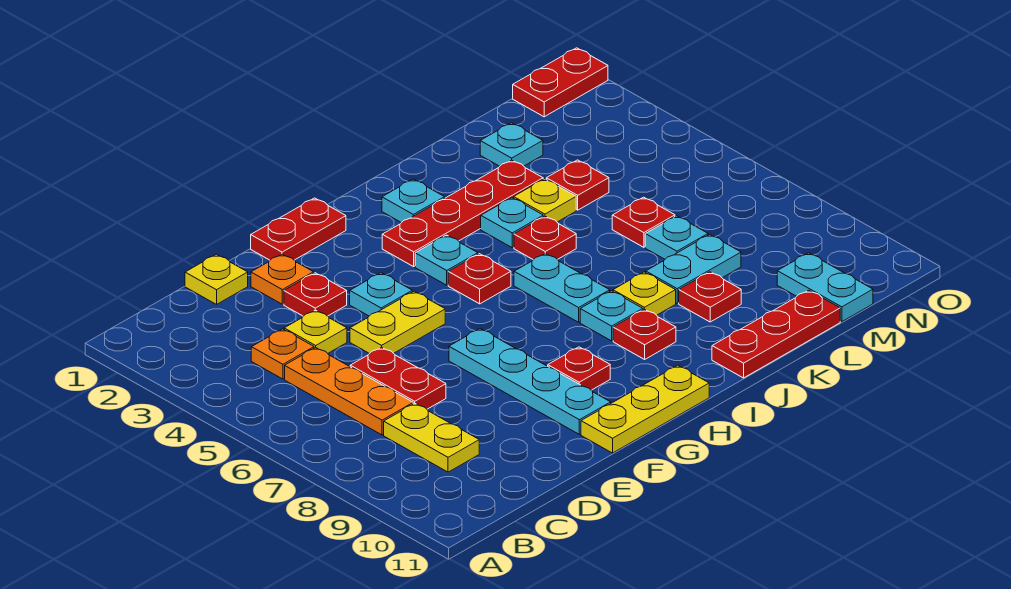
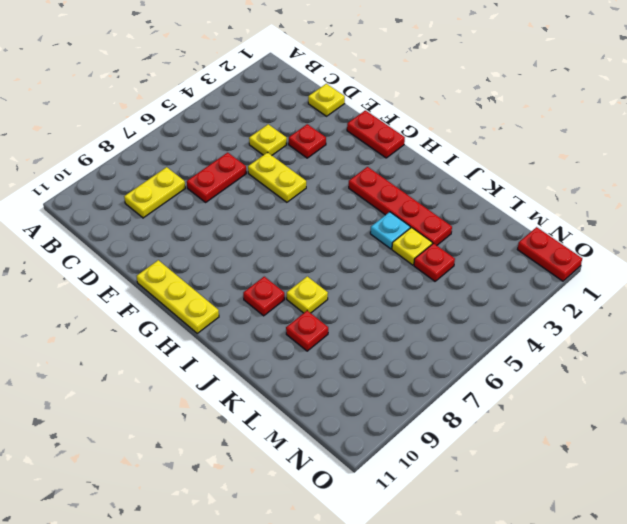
none -> orange plate C4 level 1
none -> orange plate C5:C7 level 1
none -> orange plate E2 level 1
none -> cyan plate F4 level 1

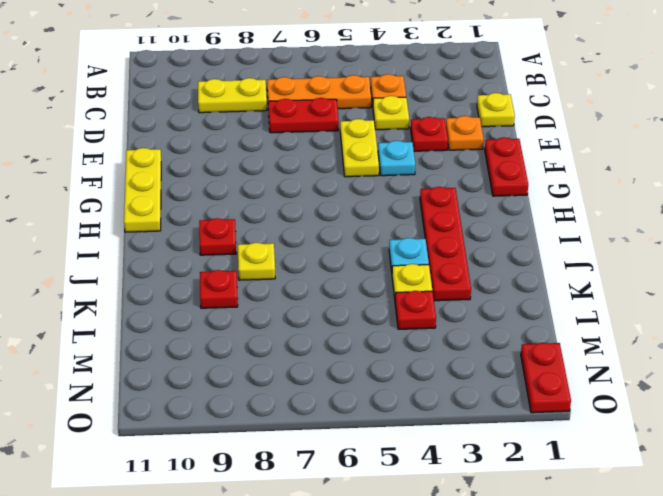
none -> cyan plate F7:F10 level 1
none -> red plate G9 level 1
none -> cyan plate H4 level 1
none -> red plate H5 level 1

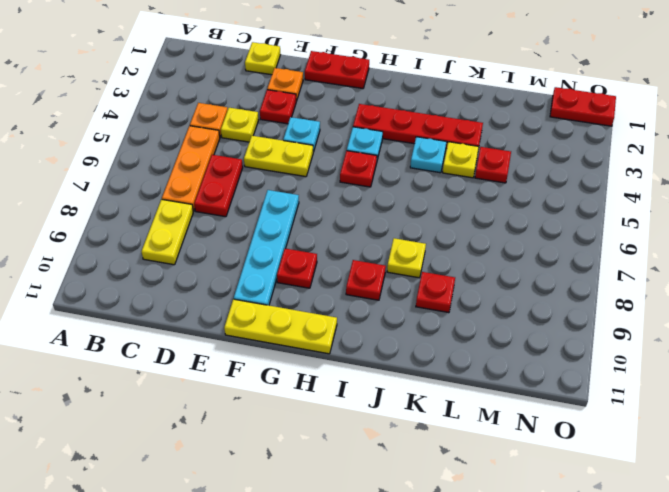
none -> cyan plate I2 level 1
none -> cyan plate I6:I7 level 1
none -> cyan plate I8 level 1
none -> red plate J5 level 1

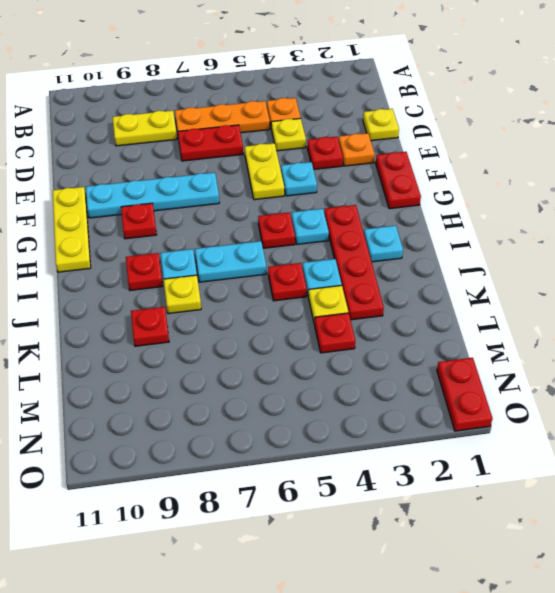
none -> red plate J11:L11 level 1
none -> cyan plate K8:L8 level 1
none -> cyan plate L2 level 1
none -> red plate L6 level 1

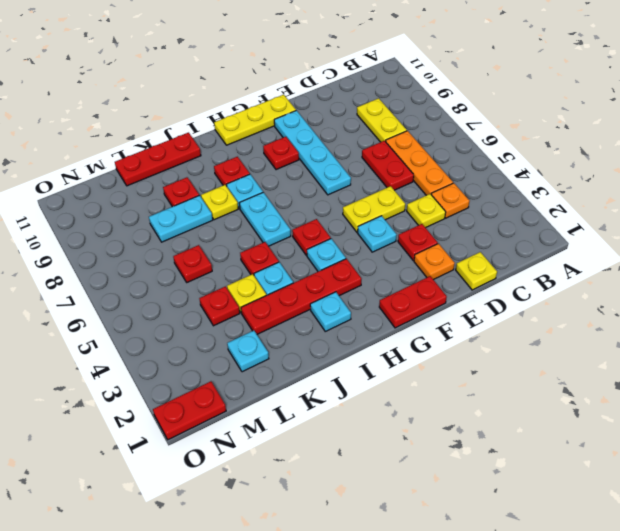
none -> cyan plate L7 level 1
none -> cyan plate M10:M11 level 1

